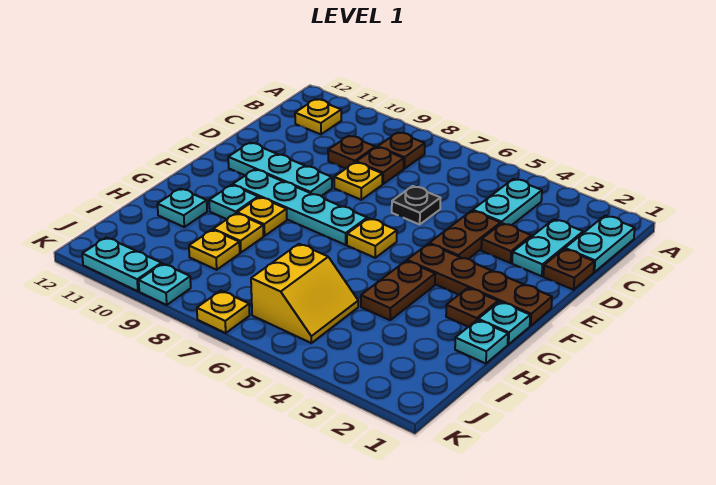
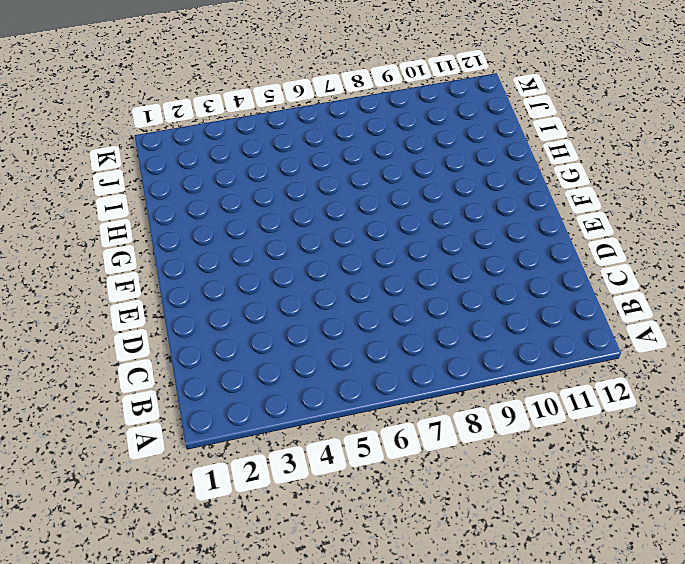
none -> cyan plate B1:C1 level 1
none -> cyan plate B4:C4 level 1
none -> brown plate B8 level 1

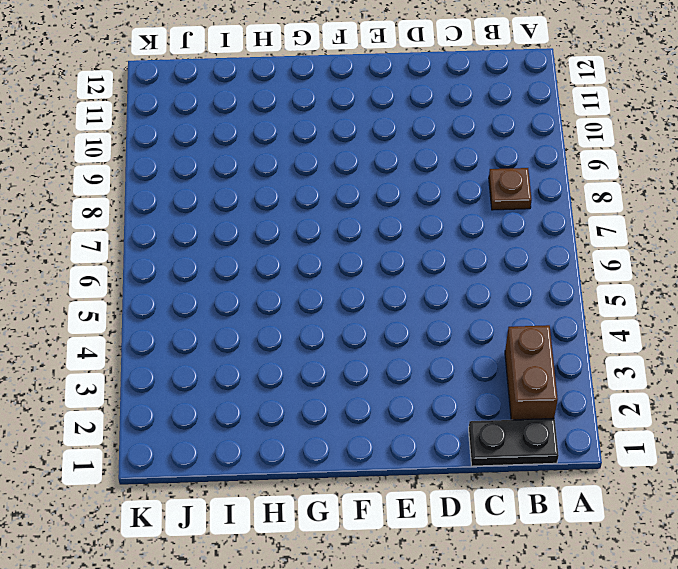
black plate B1:C1 level 1 -> cyan plate B1:C1 level 1
brown brick B2:B3 level 1 -> none
none -> cyan plate B4:C4 level 1
none -> yellow plate B11 level 1
none -> cyan plate C2:D2 level 1

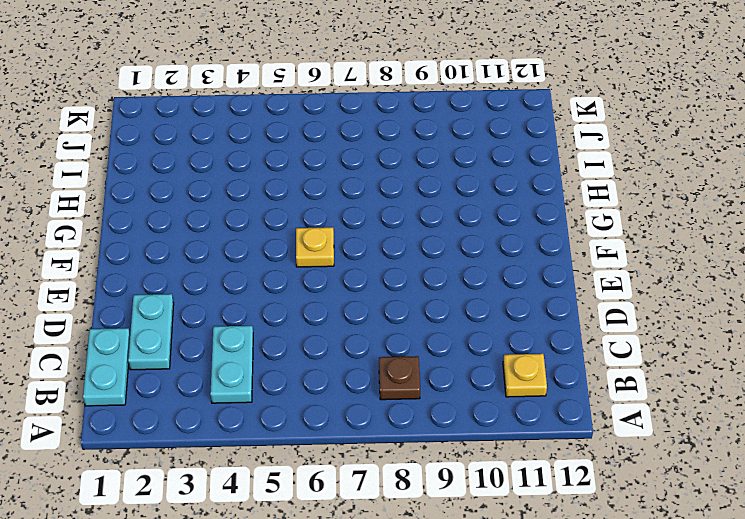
none -> brown plate C8 level 1
none -> brown plate C9 level 1
none -> brown plate D1 level 1

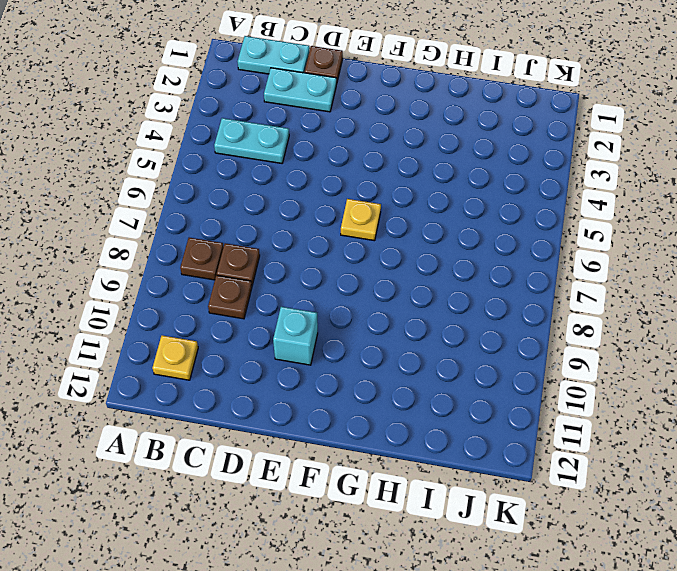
cyan brick E10 level 1 -> cyan plate E9:E11 level 1
none -> brown plate D3 level 1
none -> brown plate D4:E4 level 1
none -> black plate D6 level 1

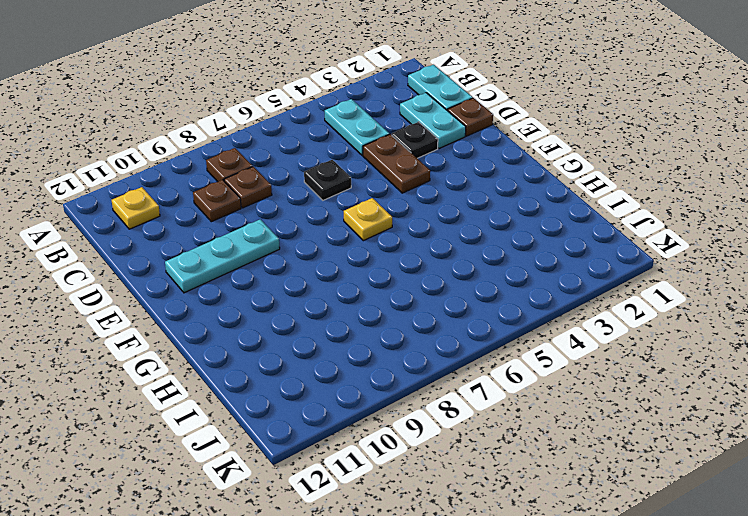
black plate D3 level 1 -> brown plate D3 level 1
none -> yellow plate D8 level 1
none -> brown plate F1:F4 level 1
none -> cyan plate F7:F10 level 1

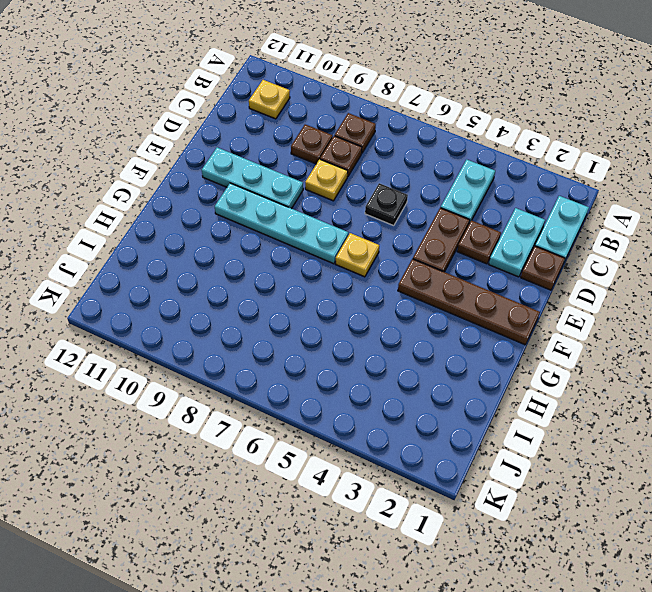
none -> cyan plate G1 level 1
none -> brown plate G2 level 1
none -> brown plate G4:H4 level 1

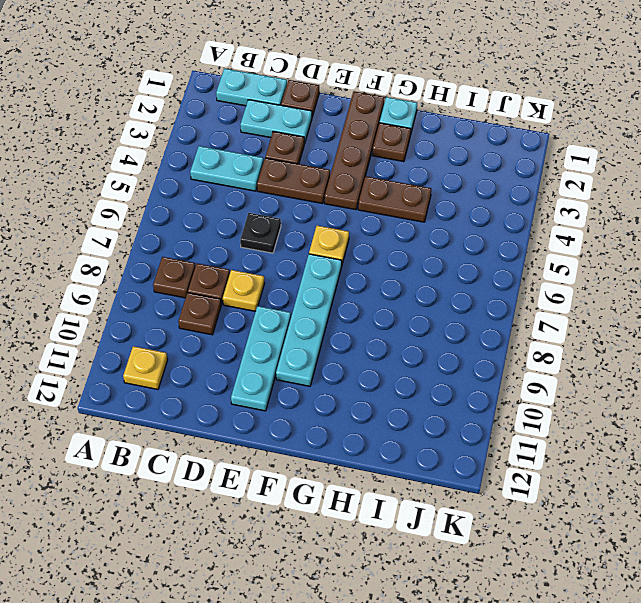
none -> yellow plate G9 level 1
none -> cyan plate G10 level 1
none -> cyan plate H1 level 1

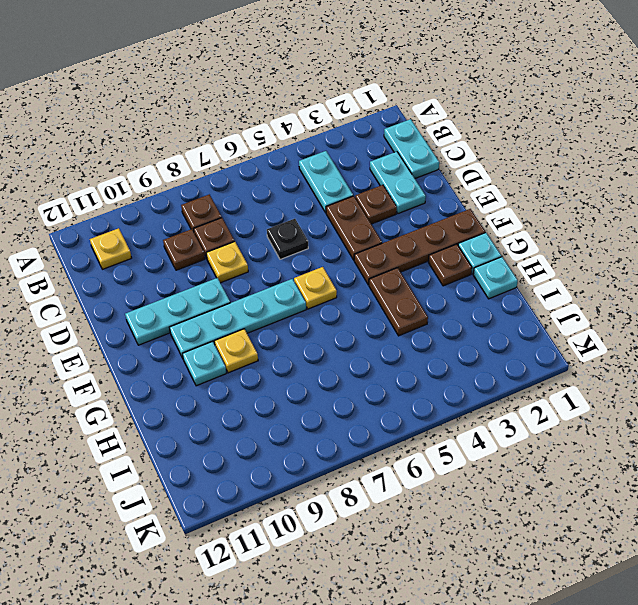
none -> brown plate D1 level 1
none -> yellow plate H9 level 1
none -> cyan plate H11 level 1

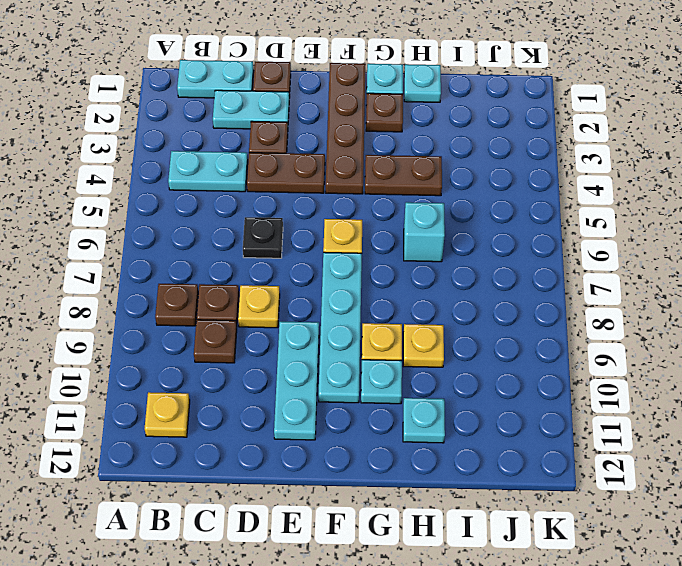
cyan brick H6 level 1 -> none
none -> yellow slope I5:J6 level 1 top 6
none -> yellow plate I9 level 1
none -> yellow plate K7 level 1

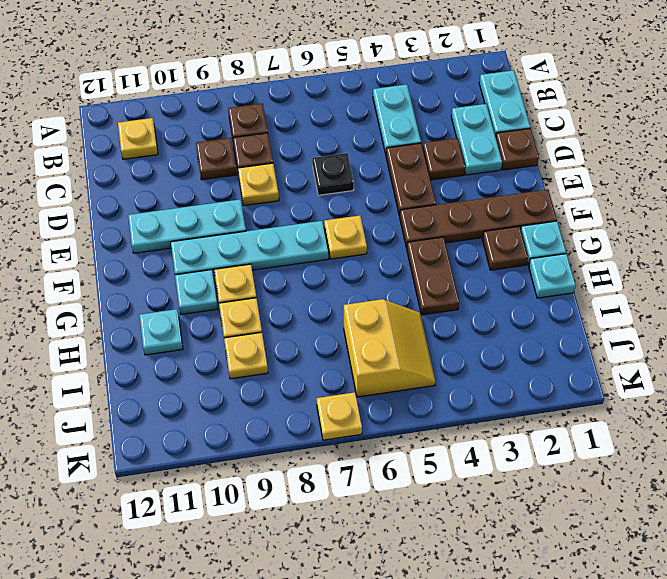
none -> cyan plate K9 level 1
none -> cyan plate K10:K11 level 1

